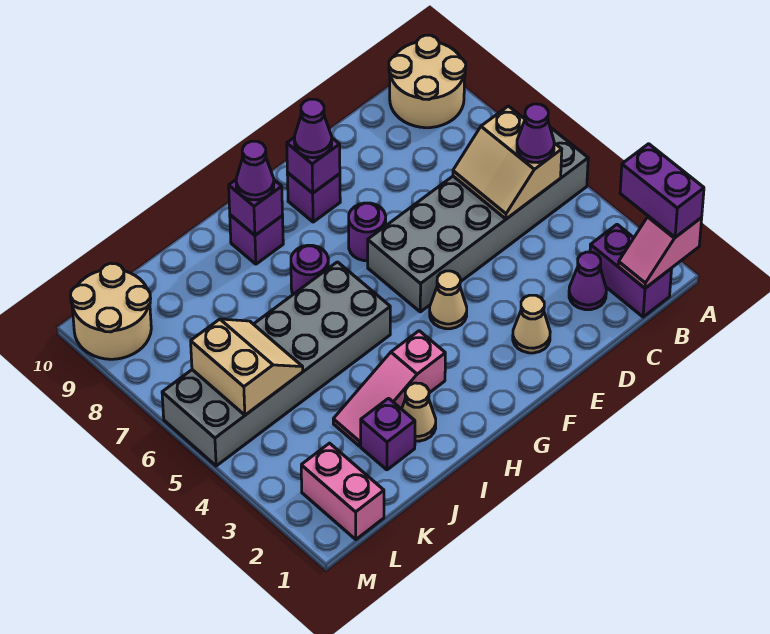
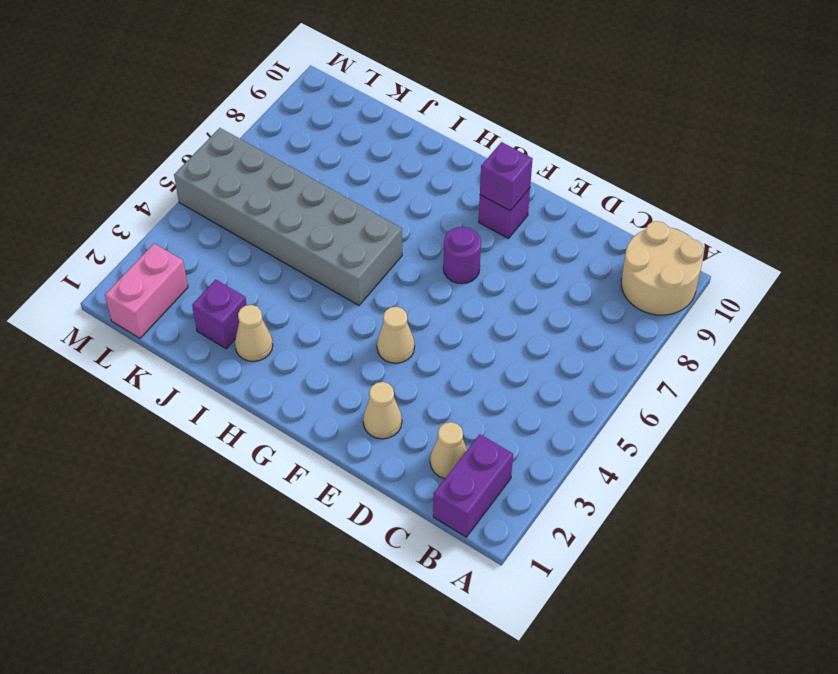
tan cone C2 level 1 -> purple cone C2 level 1
none -> grey brick A5:F6 level 1
none -> pink slope H3:J3 level 1 top H
none -> purple round brick H7 level 1

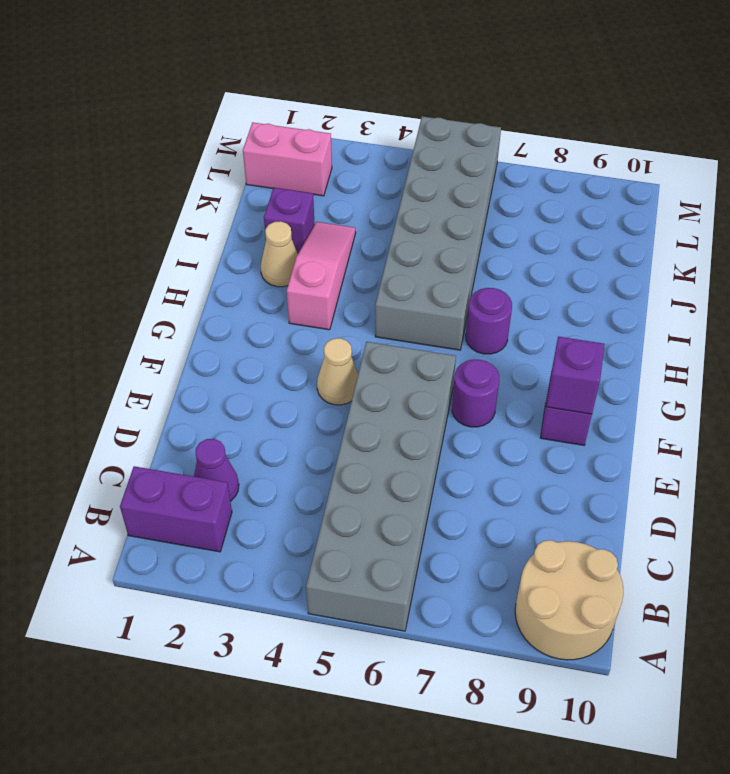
none -> tan cone E2 level 1
none -> purple brick H9 level 1
none -> tan round brick L9:M10 level 1

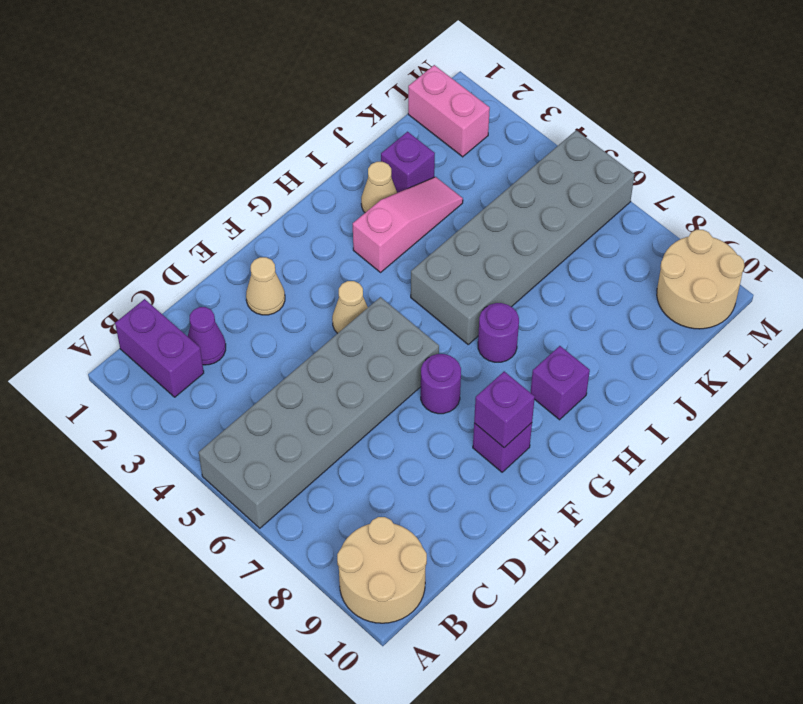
none -> pink slope A1:B1 level 2 top A
none -> tan slope B5:C6 level 2 top B
none -> purple brick H9 level 2

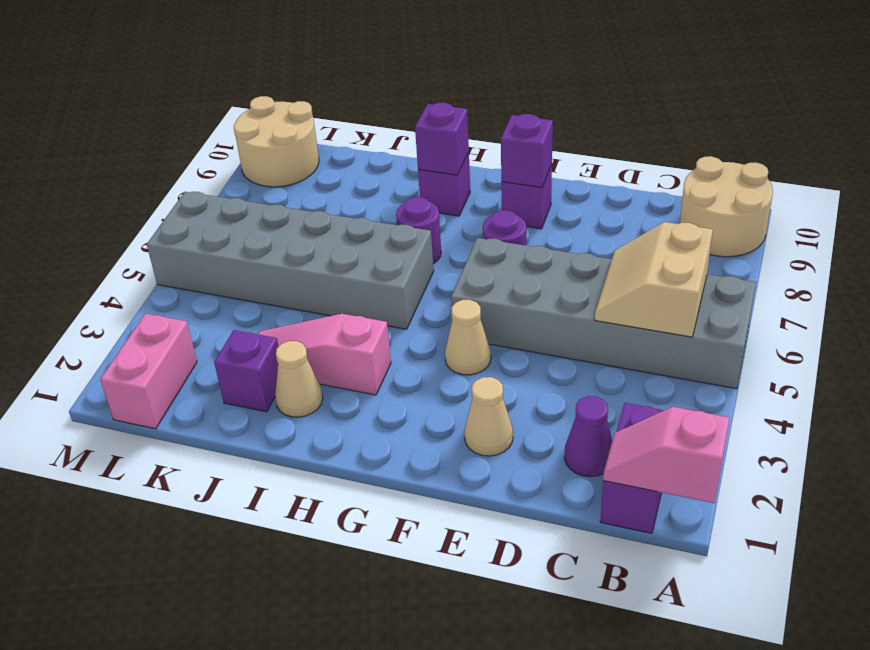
none -> tan slope K5:L6 level 2 top L
none -> purple brick A1:A2 level 3
none -> purple cone B5 level 3

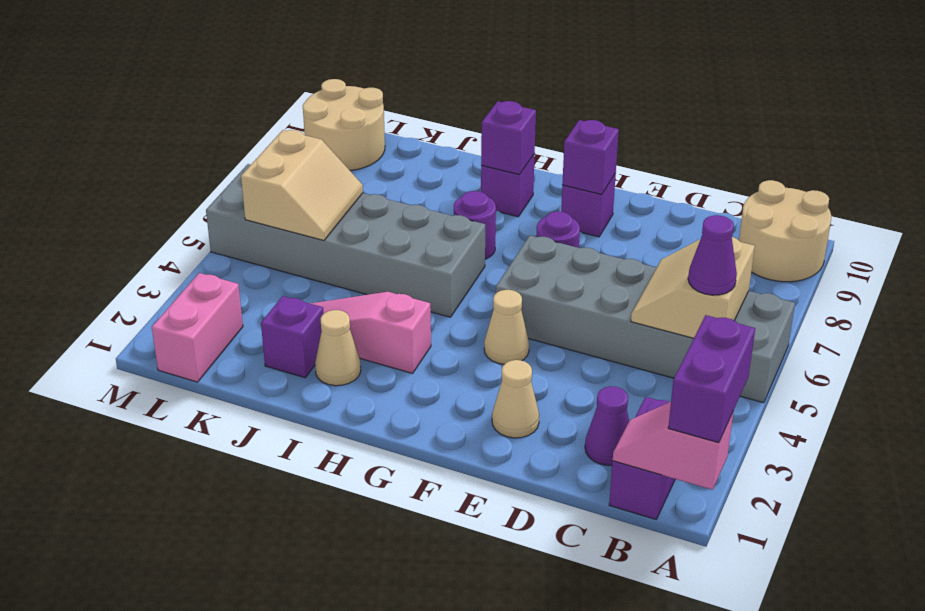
none -> purple cone F9 level 3
none -> purple cone H9 level 3

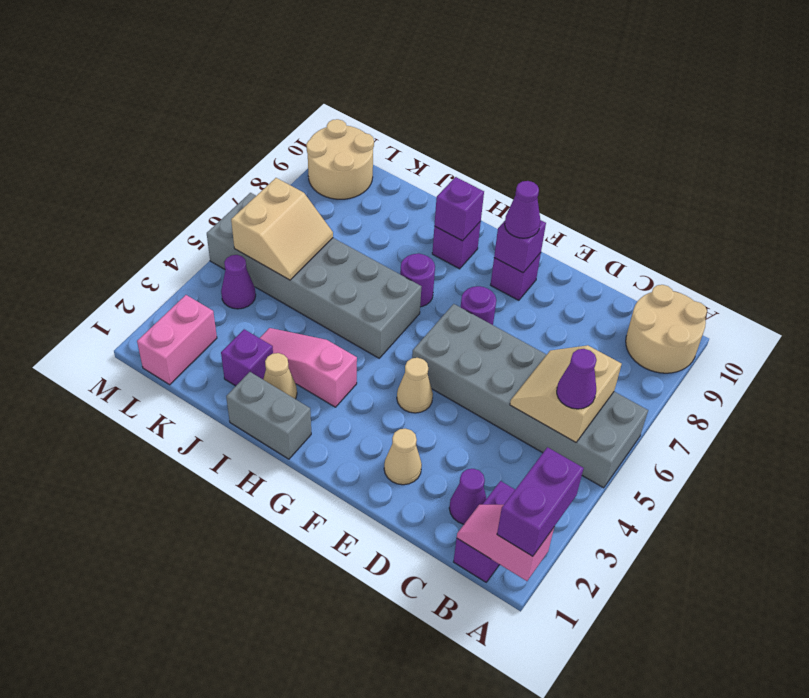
grey brick H1:I1 level 1 -> none
purple cone L4 level 1 -> purple cone H9 level 3

